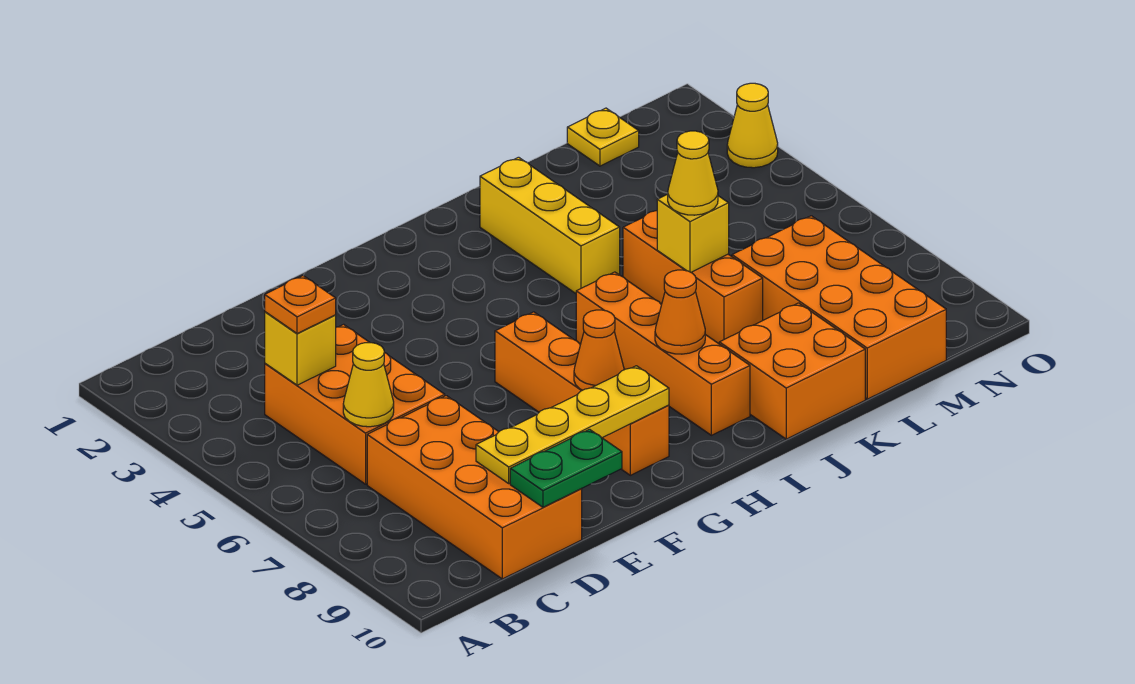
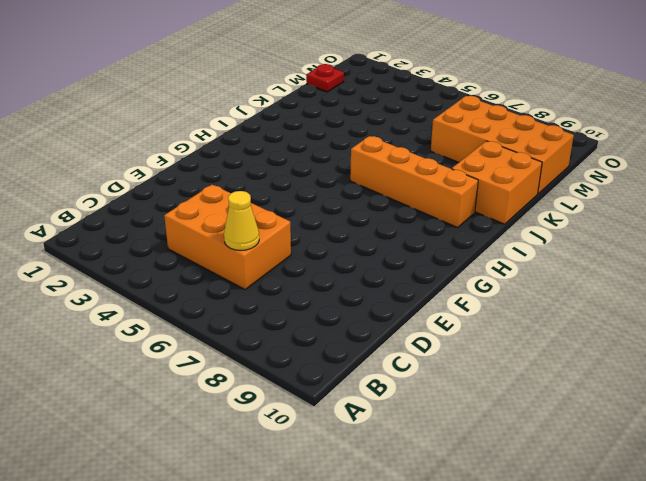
red plate M1 level 1 -> yellow plate M1 level 1
none -> orange brick C7:D10 level 1
none -> orange brick G6:G9 level 1
none -> yellow brick J2:J4 level 1

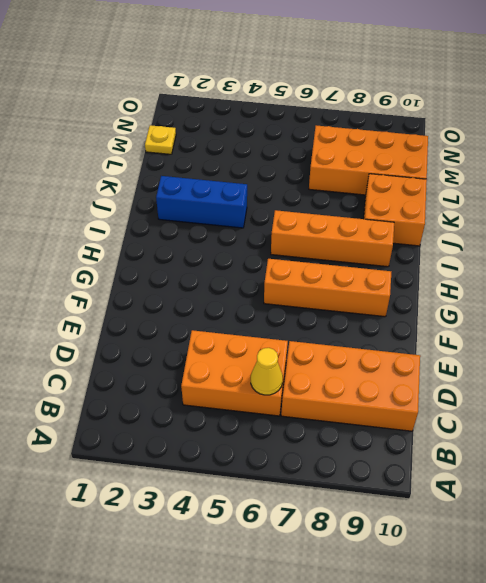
blue brick J2:J4 level 1 -> yellow brick J2:J4 level 1
none -> orange brick K5:K7 level 1
none -> yellow cone O3 level 1
none -> yellow brick C4 level 2

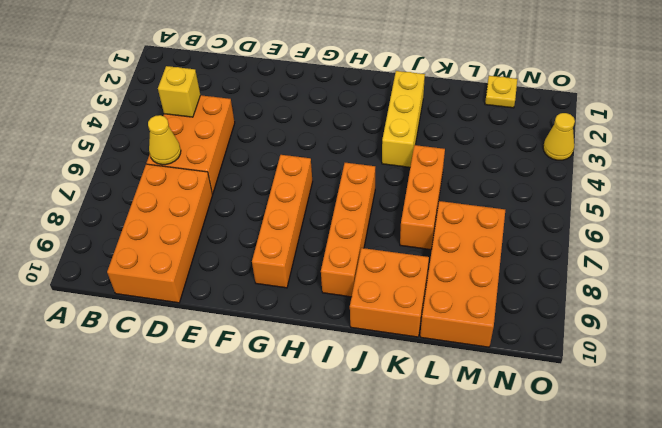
none -> yellow plate D9:G9 level 2
none -> green plate D10:E10 level 2
none -> orange cone G8 level 2

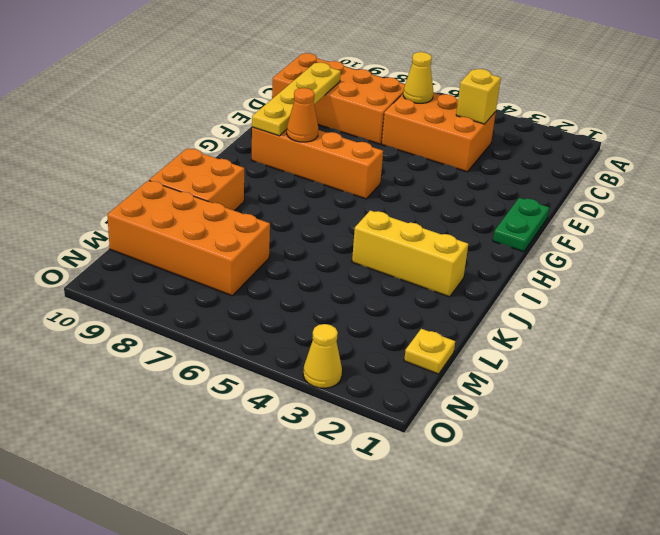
green plate F1:G1 level 1 -> green plate D10:E10 level 2
none -> orange brick I6:I9 level 1
none -> orange brick K5:K7 level 1
none -> orange cone I8 level 2

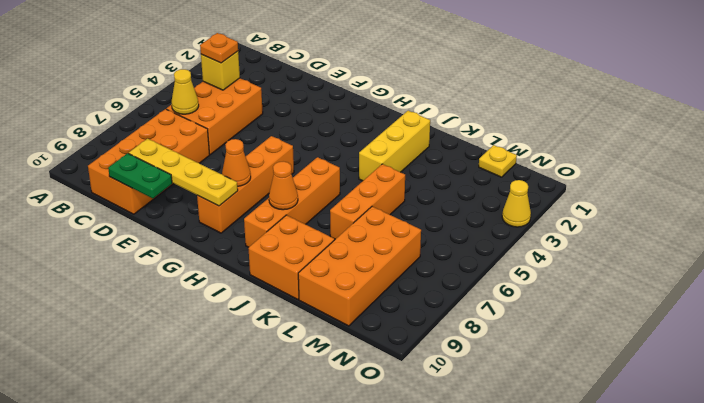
none -> yellow brick K6 level 2
none -> yellow cone K6 level 3

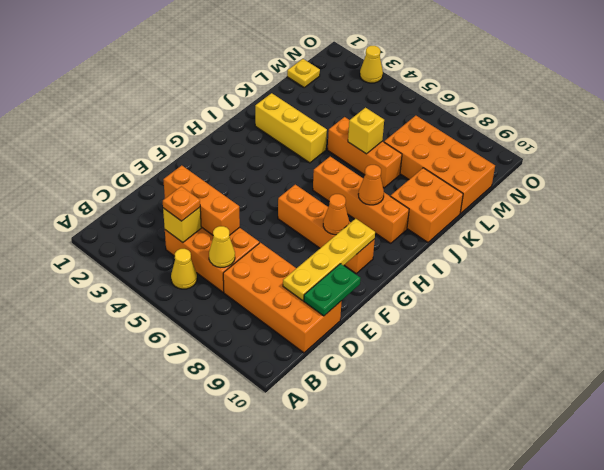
yellow cone B5 level 1 -> yellow cone K6 level 3
orange brick D3:D5 level 2 -> none

